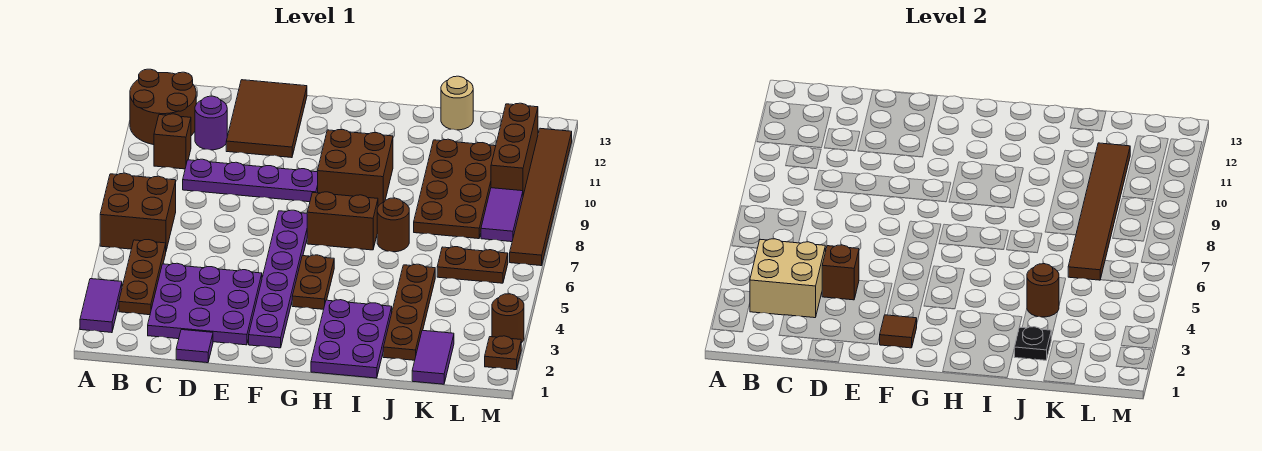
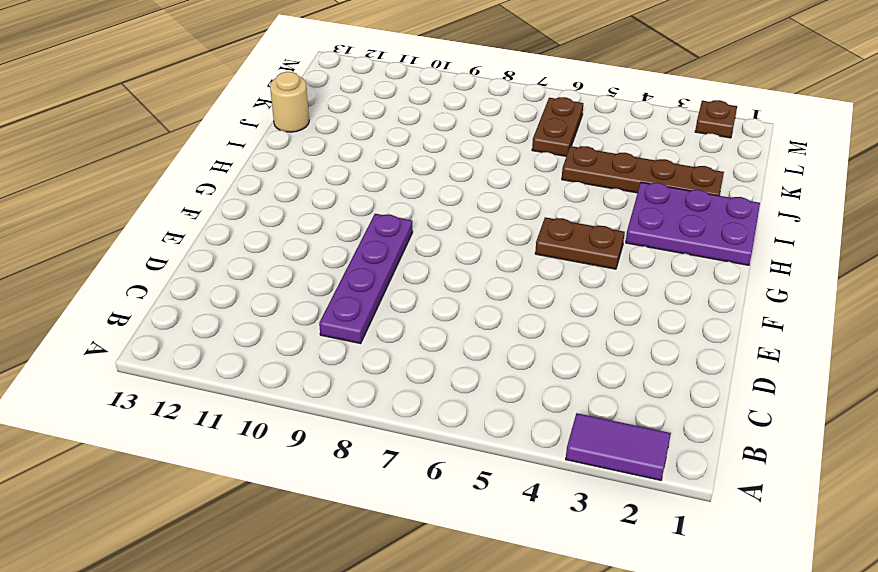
none -> brown brick A6:B7 level 1
none -> brown round brick A11:B12 level 1
none -> brown plate B3:B5 level 1
none -> brown brick B10 level 1

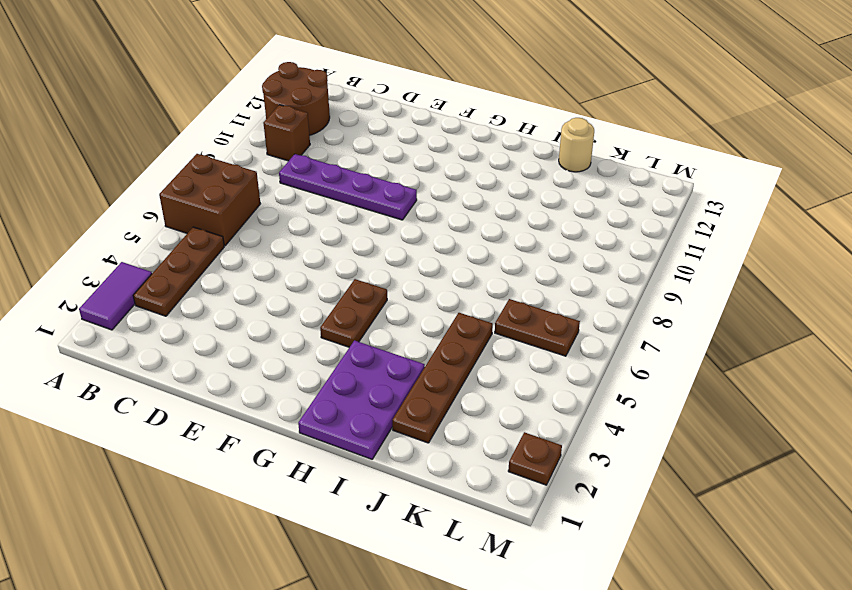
none -> purple plate C2:E4 level 1
none -> purple round brick C11 level 1
none -> purple tile D1 level 1
none -> brown tile D11:E13 level 1

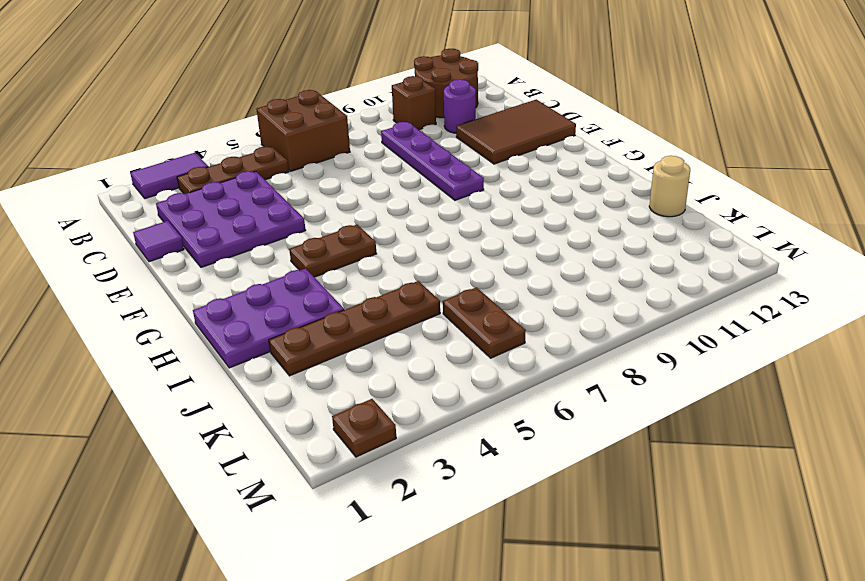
none -> purple plate F2:F7 level 1
none -> brown brick G7:H7 level 1
none -> brown brick G9:H10 level 1
none -> brown round brick I7 level 1

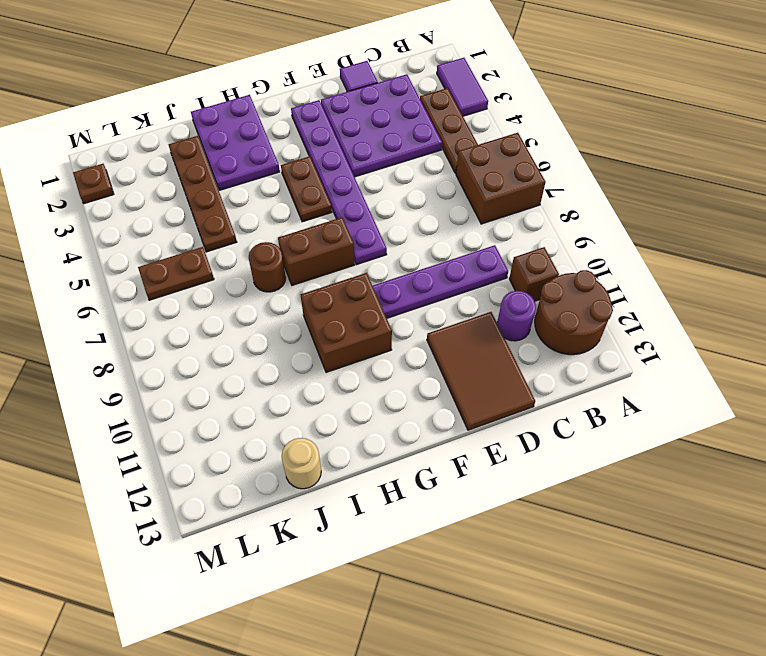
none -> brown plate J8:K11 level 1
none -> purple tile K1:K2 level 1
none -> purple tile L8:L9 level 1
none -> brown brick L10:L12 level 1

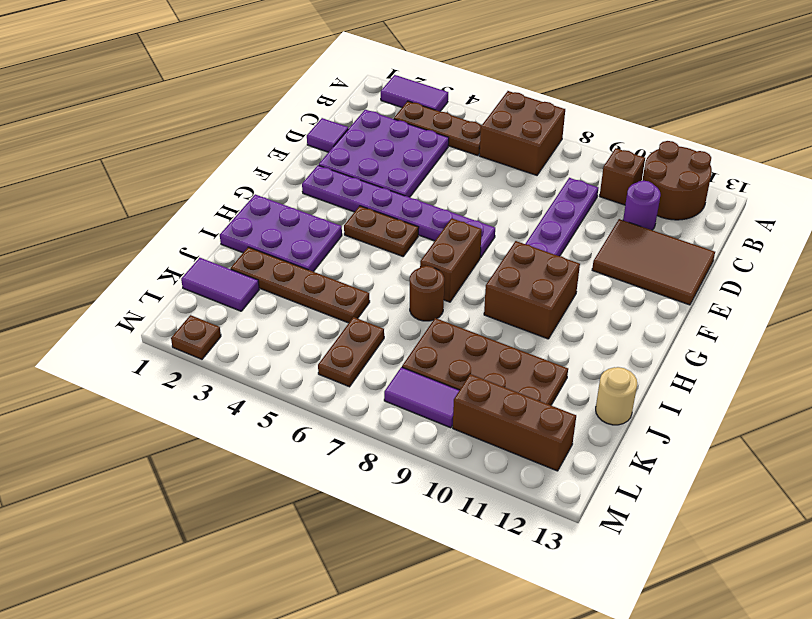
none -> brown round brick M3 level 1
none -> brown tile M7:M12 level 1
none -> tan brick B3:C4 level 2
none -> brown brick D4 level 2

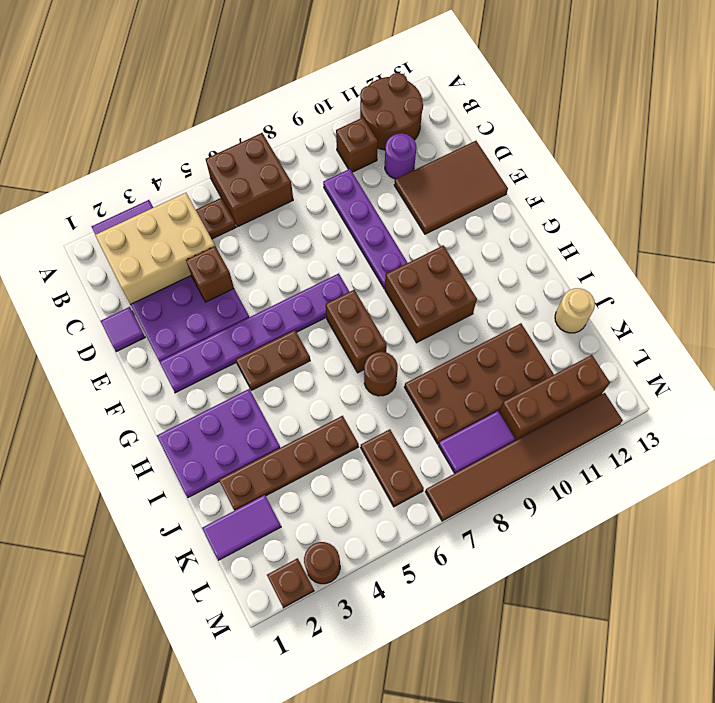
tan brick B2:C4 level 2 -> tan brick B3:C4 level 2
none -> brown tile F2 level 2
none -> black plate J2 level 2
none -> brown round brick J4 level 2
none -> brown tile K6:K11 level 2

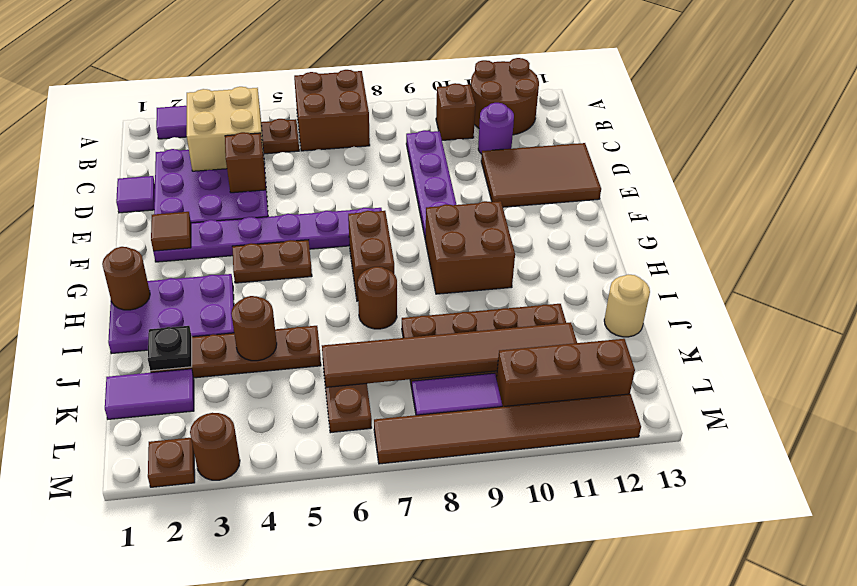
brown round brick H1 level 2 -> none

